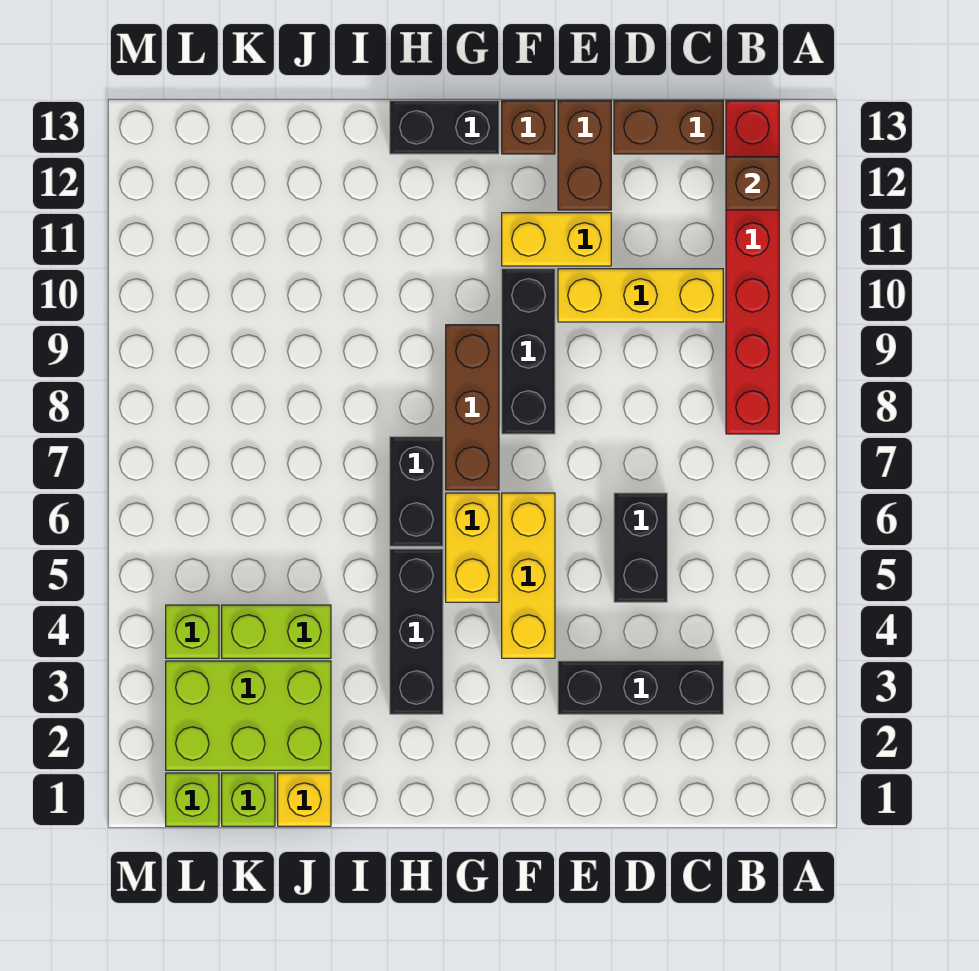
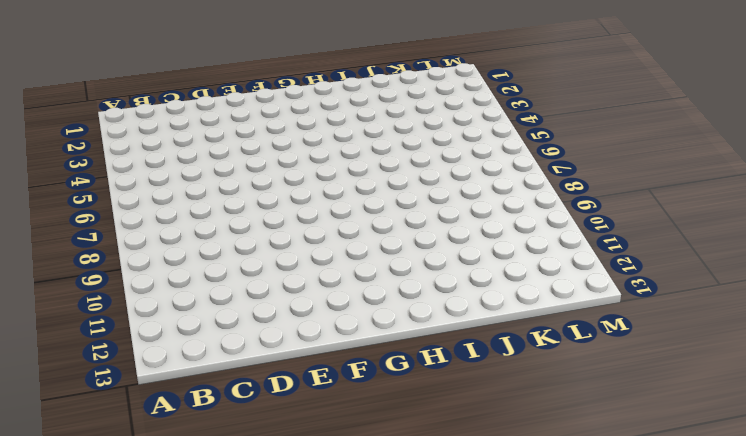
none -> red brick B8:B13 level 1
none -> black brick C3:E3 level 1
none -> yellow brick C10:E10 level 1

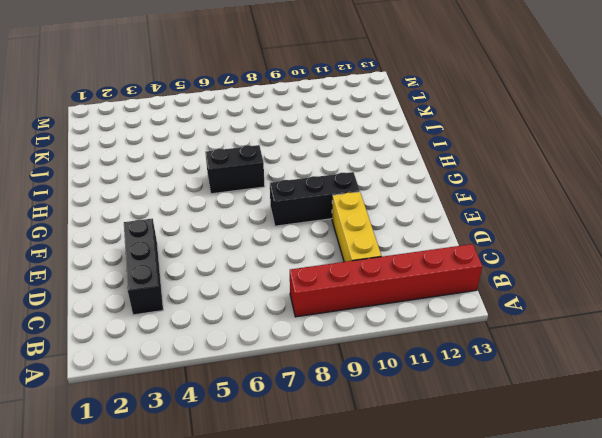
none -> brown brick C13:D13 level 1
none -> black brick D5:D6 level 1
none -> yellow brick E11:F11 level 1

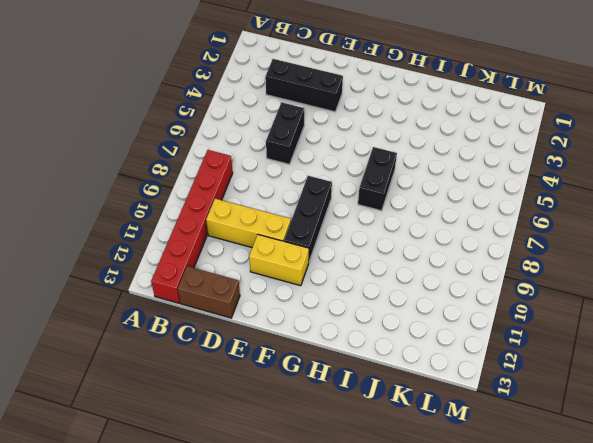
none -> brown brick E12:E13 level 1
none -> yellow brick F4:F6 level 1
none -> brown brick F13 level 1

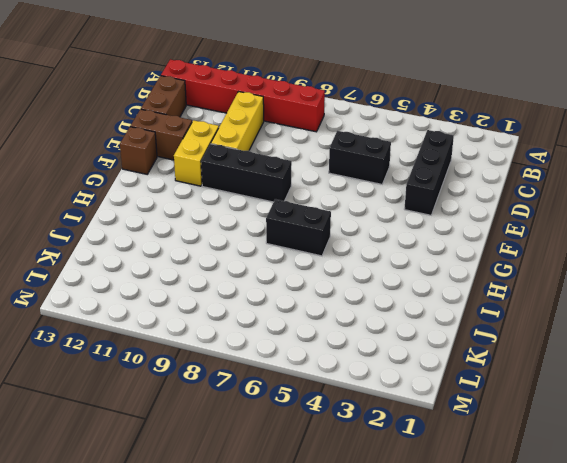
none -> yellow brick F4:F6 level 1
none -> yellow brick G5:G6 level 1
none -> brown brick G7:G9 level 1

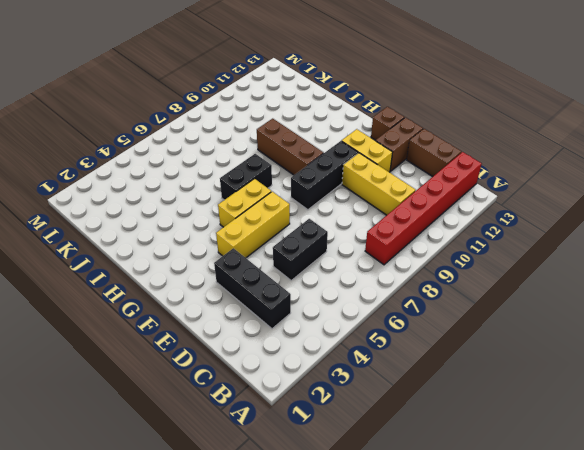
brown brick G9:I9 level 1 -> brown brick G7:G9 level 1
none -> black brick G13:H13 level 1
none -> black brick H3:H5 level 1
none -> yellow brick J1 level 1

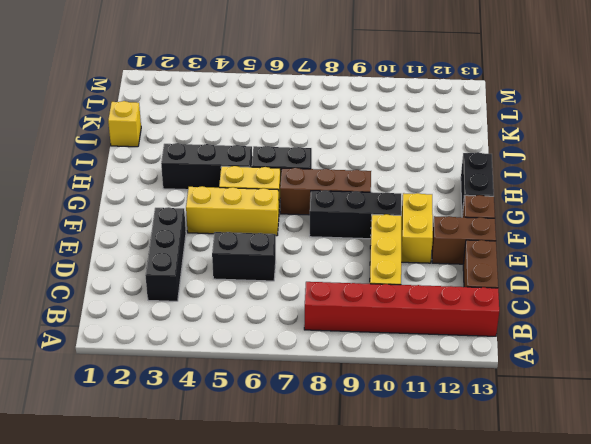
none -> lime brick J2:L3 level 1
none -> lime brick J4:K4 level 1
none -> lime brick K1 level 1

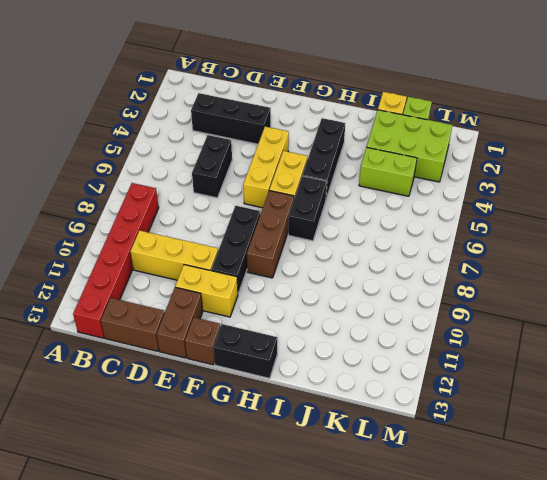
none -> lime brick L1 level 1
none -> lime brick L4 level 1
none -> brown brick B12 level 2

